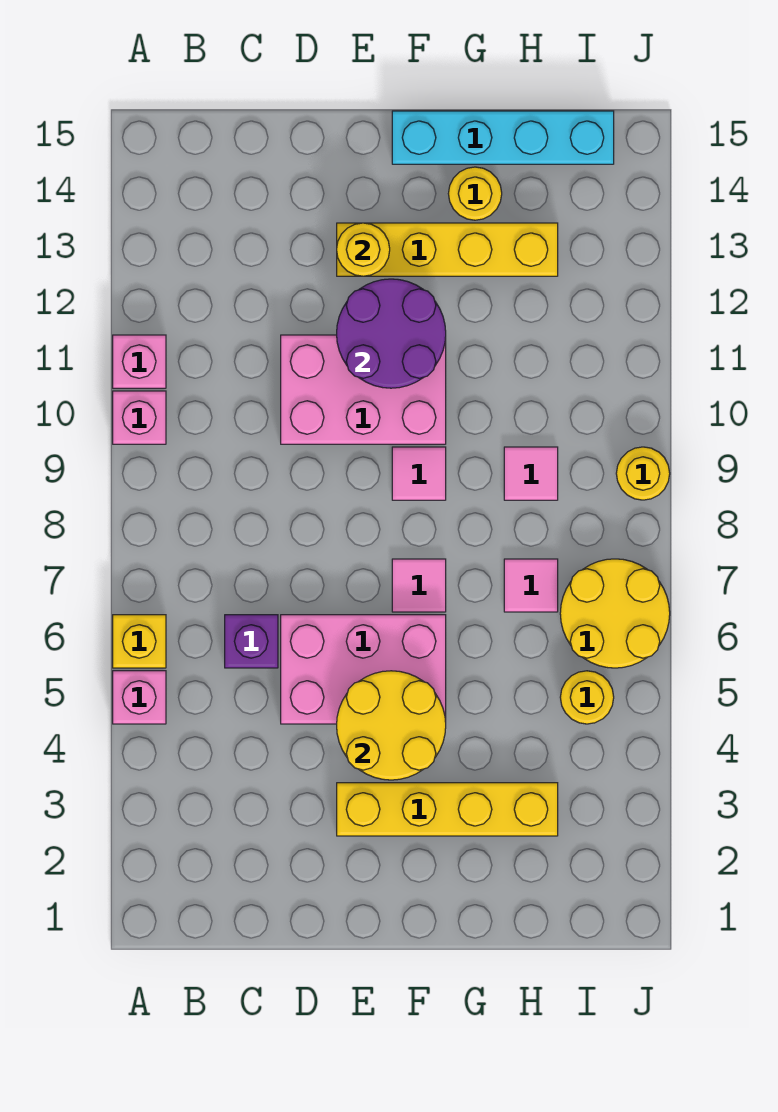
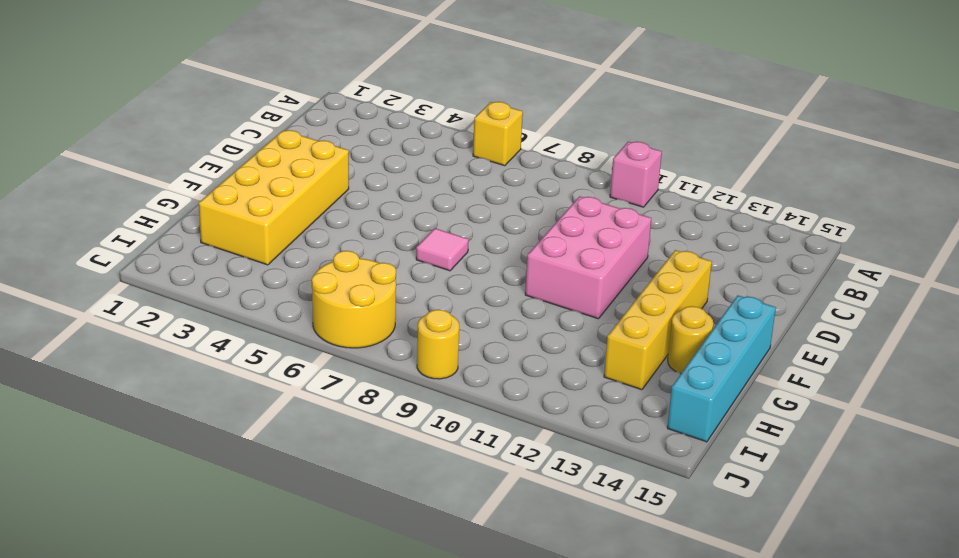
yellow brick E2:H3 level 1 -> yellow brick E3:H3 level 1
none -> pink brick A5 level 1
none -> pink brick A11 level 1
none -> purple brick C6 level 1

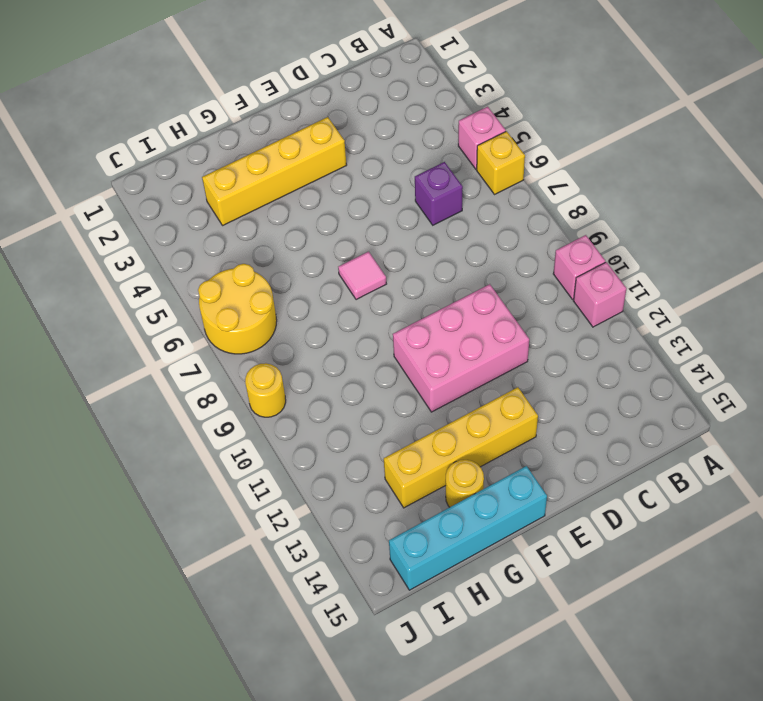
none -> pink brick D5:F6 level 1
none -> pink tile F9 level 1
none -> pink tile H7 level 1

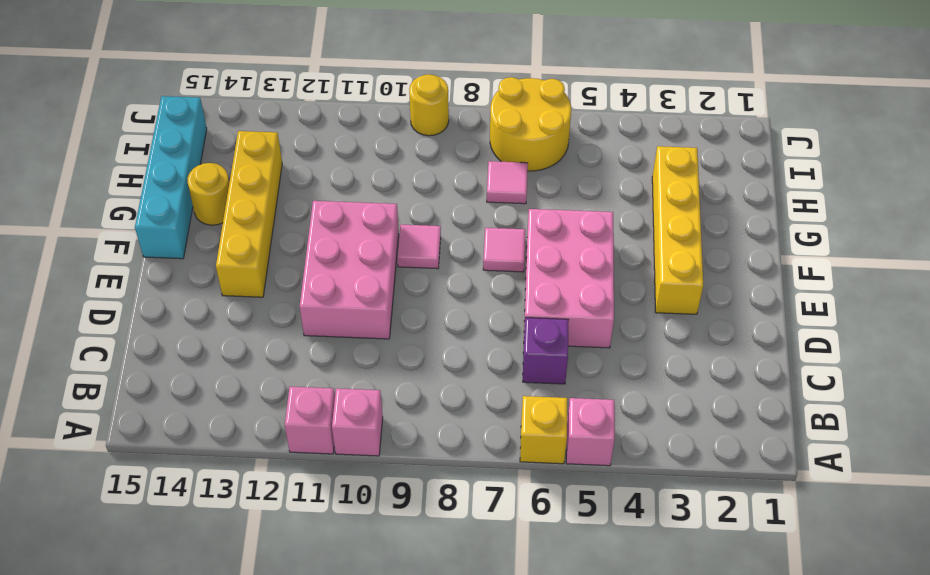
none -> pink tile H9 level 1
none -> yellow round brick I5 level 1
none -> yellow round brick E4:F5 level 2

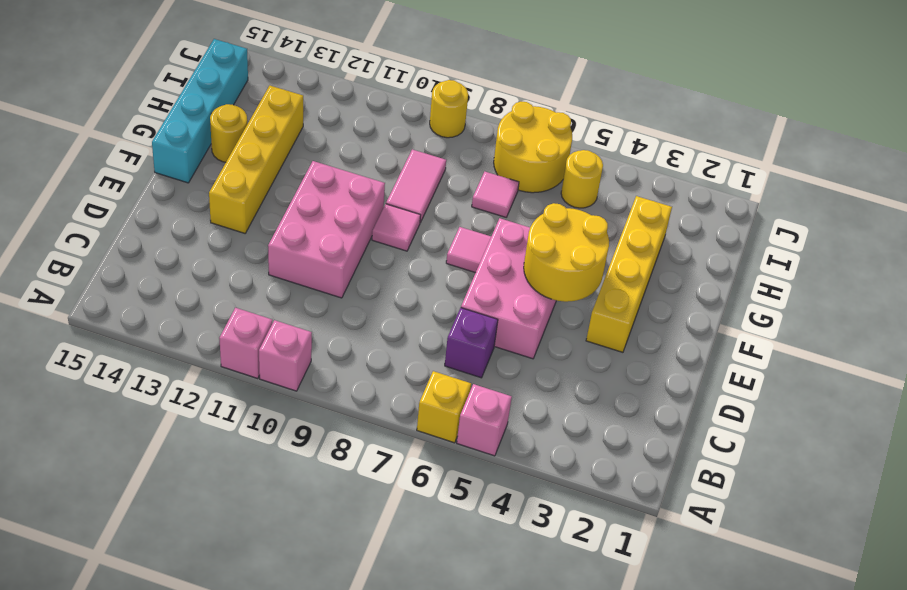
pink tile G9:H9 level 1 -> pink tile H9 level 1
none -> purple round brick E11:F12 level 2
none -> yellow round brick E13 level 2

